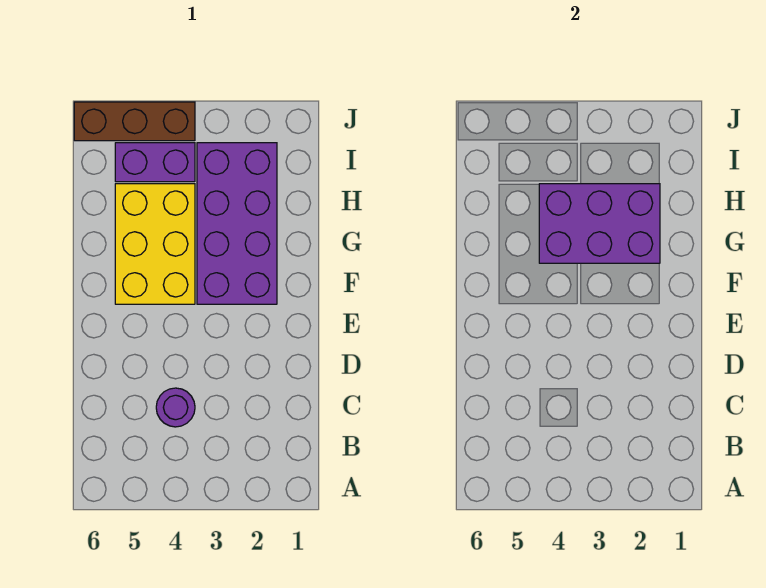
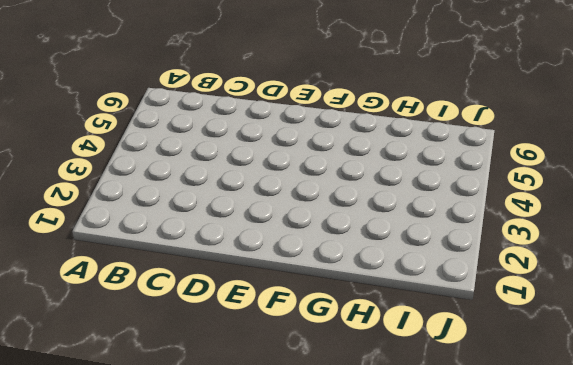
none -> purple round brick C4 level 1
none -> purple brick F2:I3 level 1

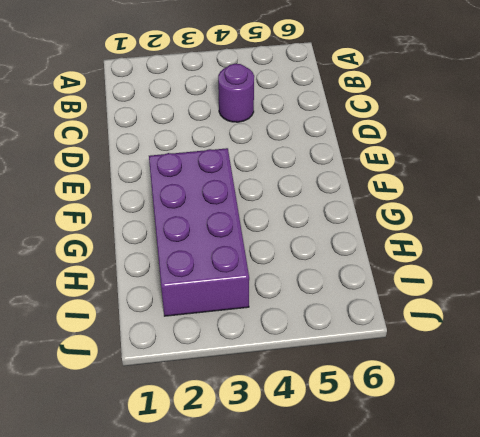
none -> yellow brick F4:H5 level 1
none -> purple brick I4:I5 level 1

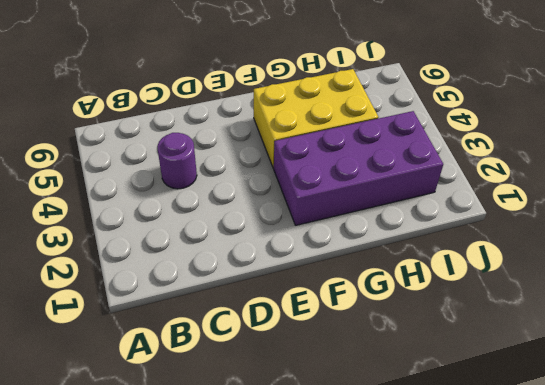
none -> purple brick I4:I5 level 1
none -> brown brick J4:J6 level 1

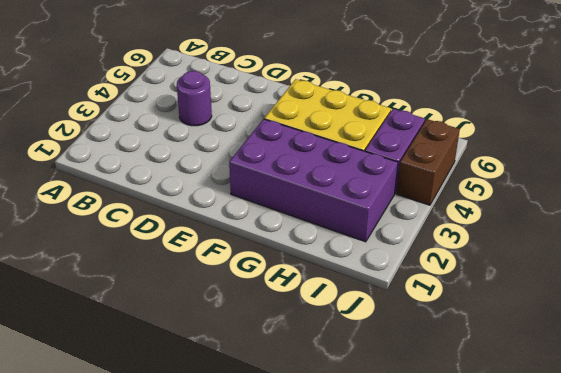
brown brick J4:J5 level 1 -> brown brick J4:J6 level 1
none -> purple brick G2:H4 level 2

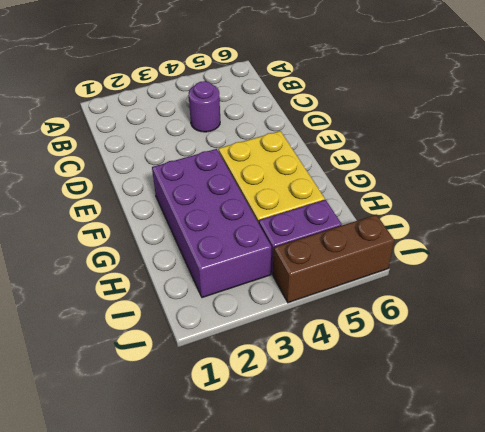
none -> purple brick G2:H4 level 2

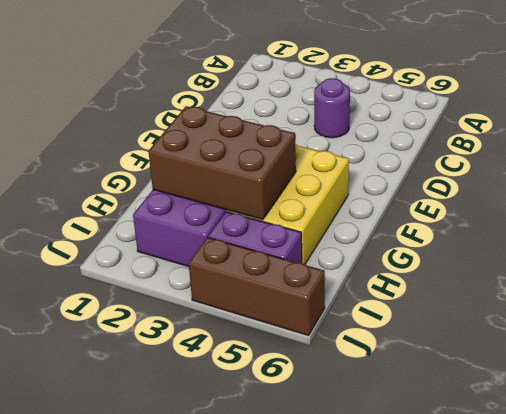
brown brick G2:H4 level 2 -> purple brick G2:H4 level 2

